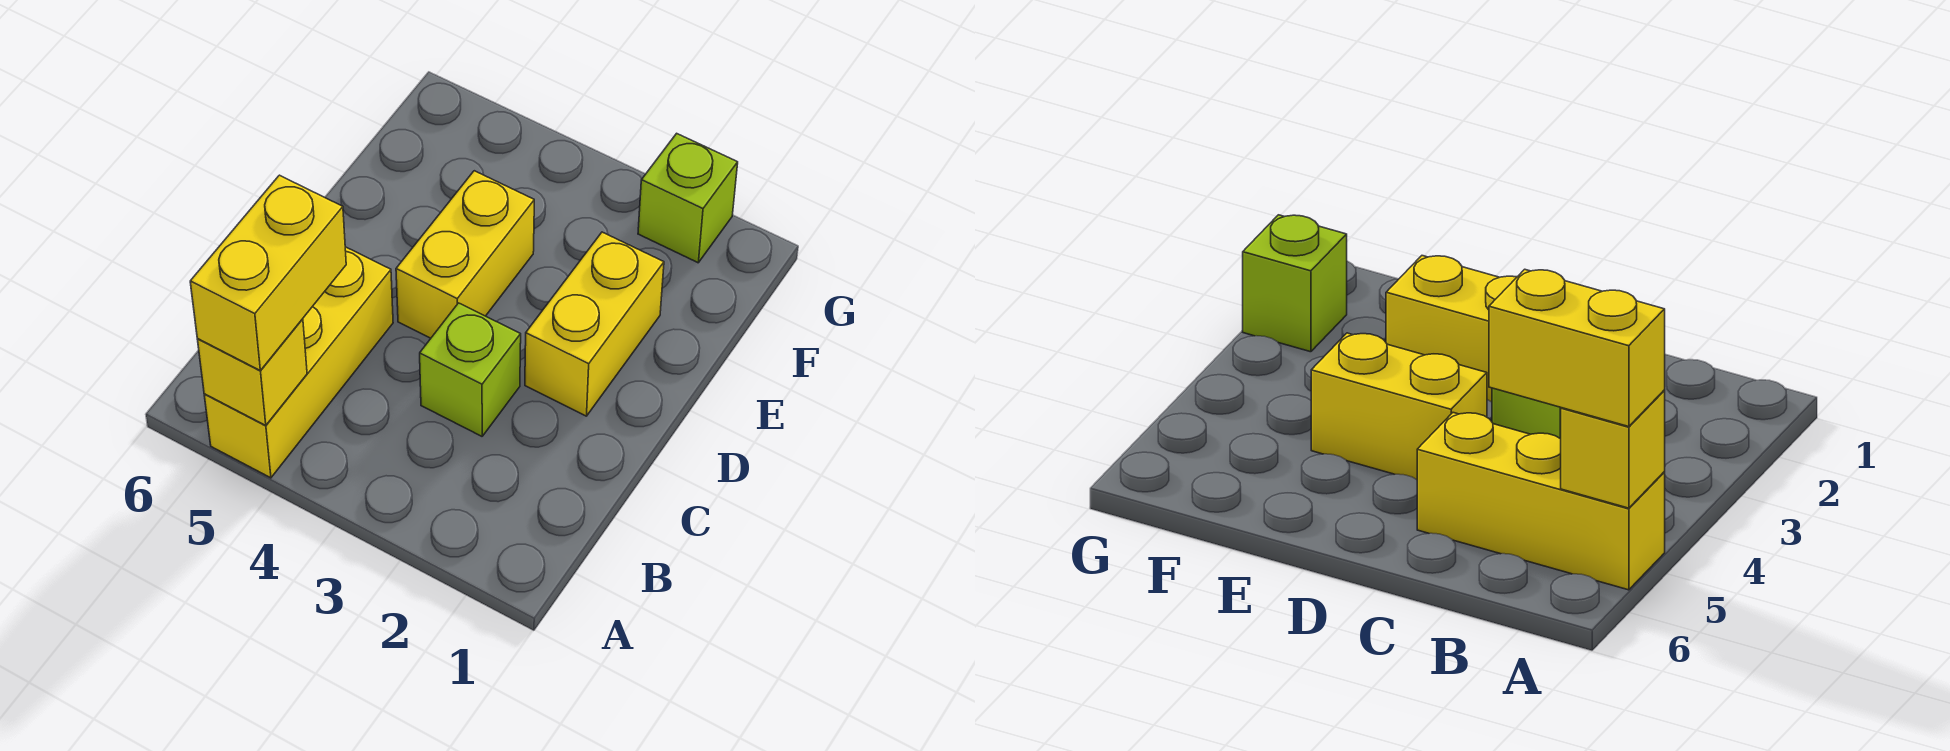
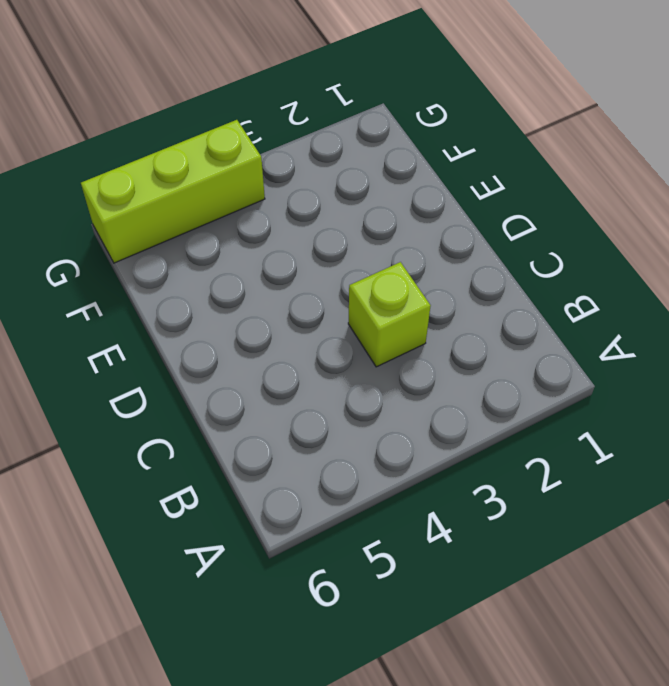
lime brick G4:G6 level 1 -> none
none -> yellow brick A5:C5 level 1
none -> yellow brick D2:E2 level 1

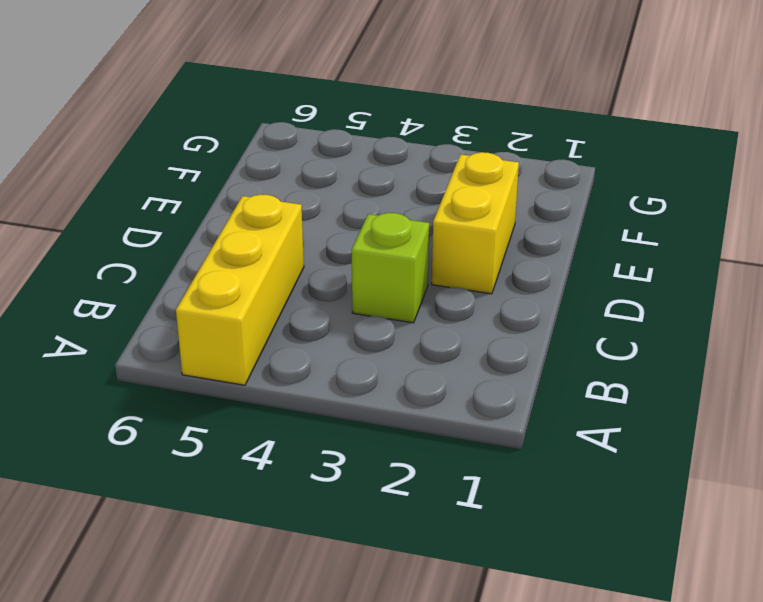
none -> yellow brick D4:E4 level 1
none -> lime brick G2 level 1

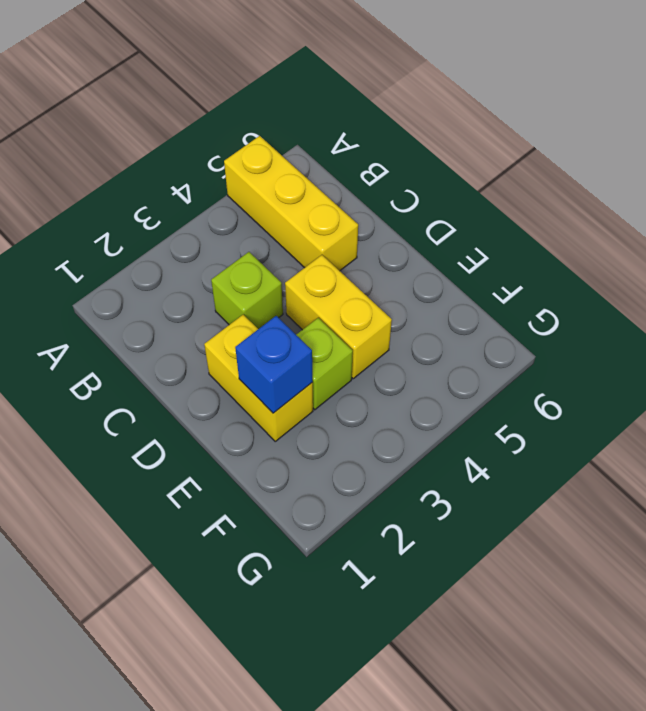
blue brick E2 level 2 -> none
lime brick E3 level 1 -> lime brick G2 level 1
none -> yellow brick A5 level 2
none -> yellow brick A5:B5 level 3

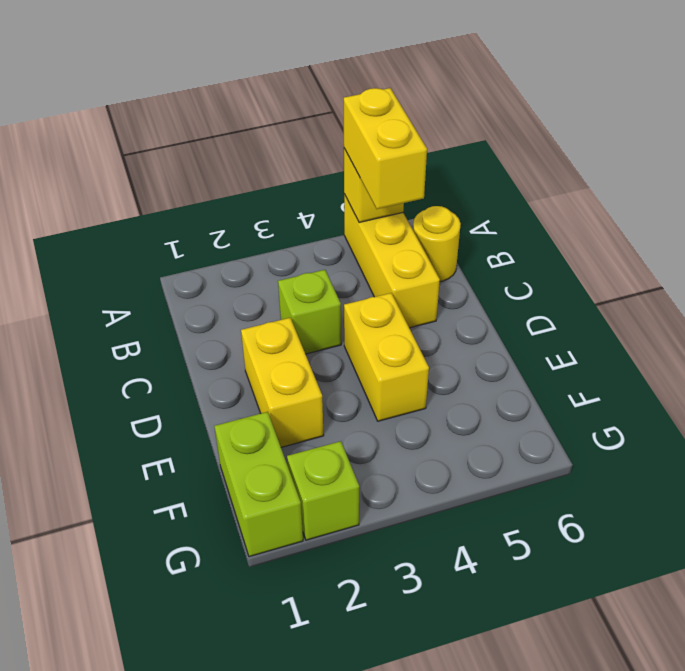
yellow round brick B6 level 1 -> none
lime brick F1:G1 level 1 -> none

